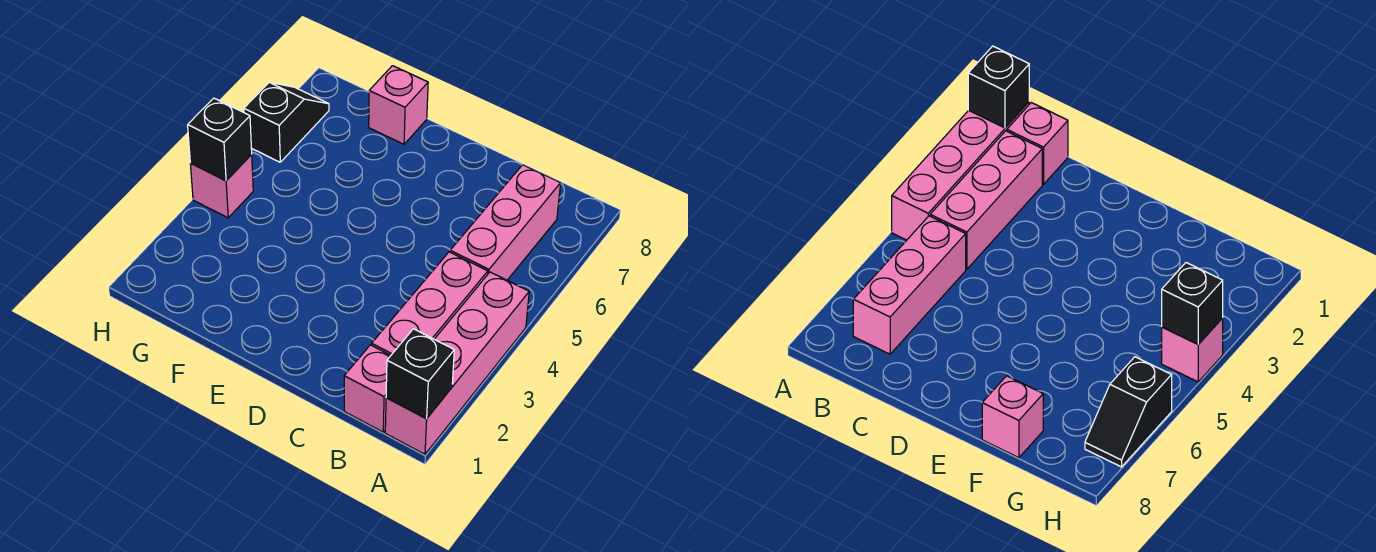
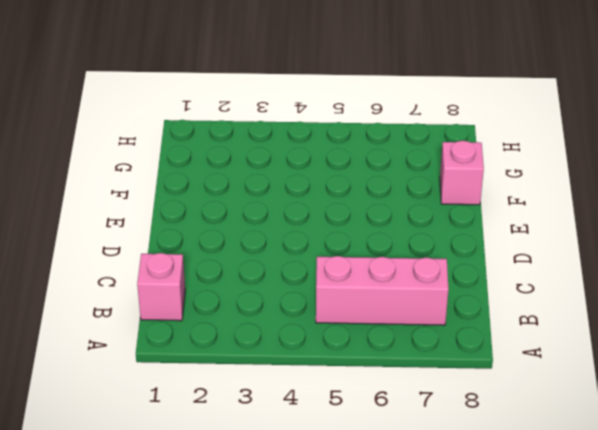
none -> pink brick A1:A4 level 1
none -> pink brick B2:B4 level 1

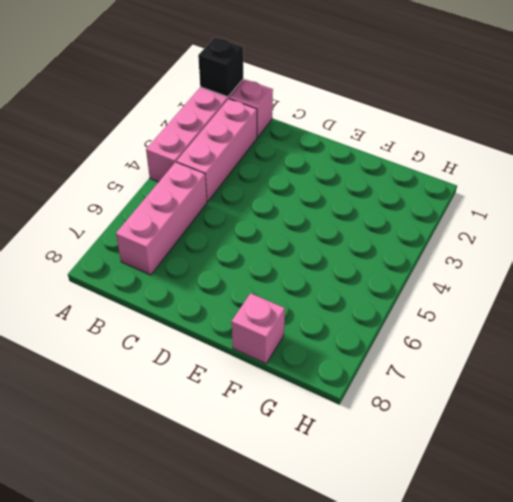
none -> pink brick H4 level 1
none -> black slope H6:H7 level 1 top 6

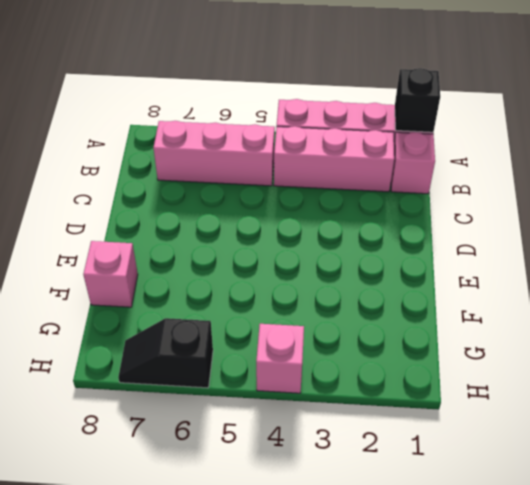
none -> black brick H4 level 2

